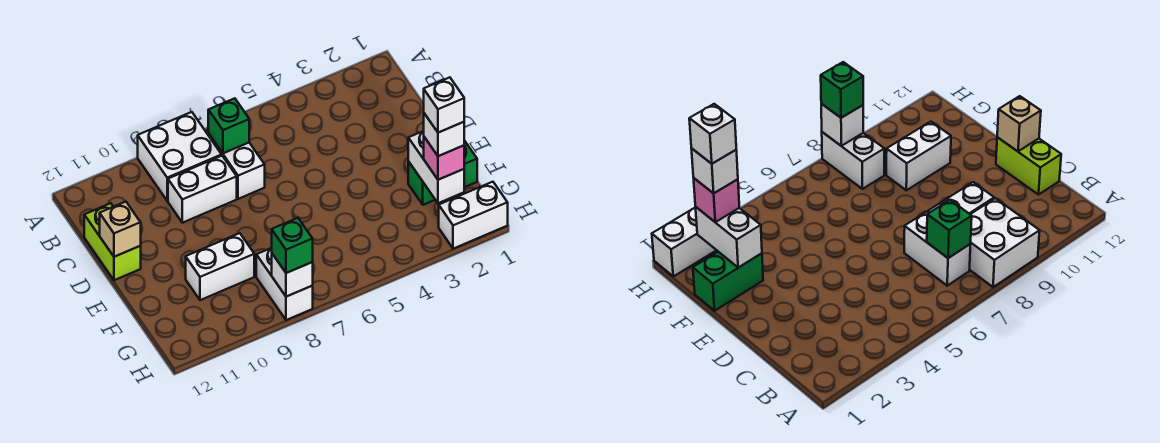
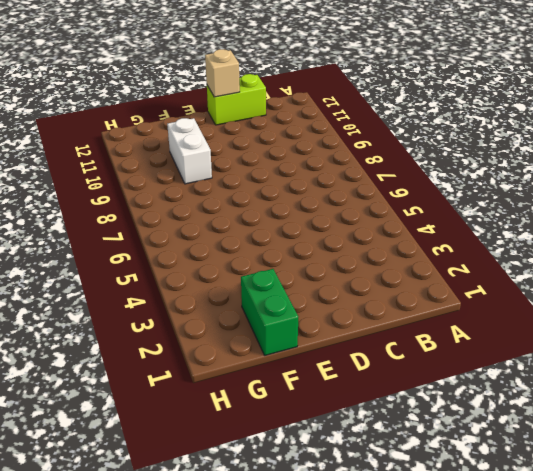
none -> white brick A8:B9 level 1
none -> white brick B7:C7 level 1
none -> white brick C8:C9 level 1

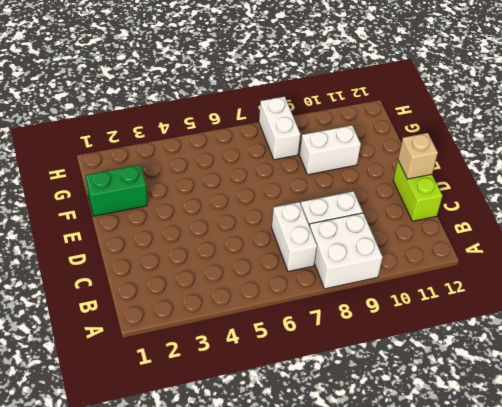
none -> white brick H1:H2 level 1
none -> green brick B7 level 2
none -> white brick F2:G2 level 2

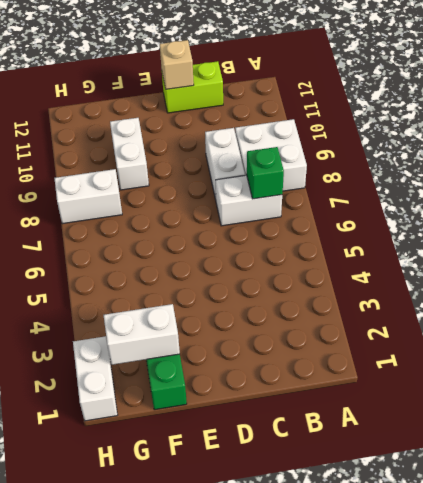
none -> white brick H8 level 2
none -> pink brick G2 level 3
none -> green brick H8 level 3

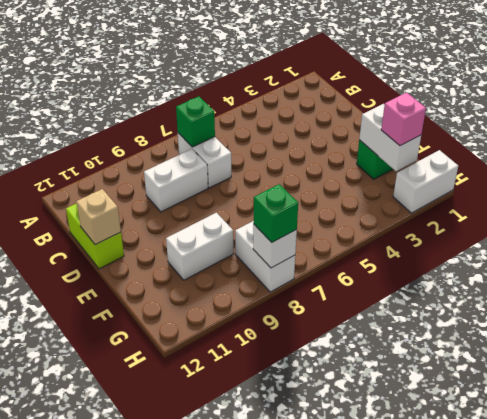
none -> white brick A8:B9 level 1
none -> white brick G2 level 4
none -> white brick G2 level 5

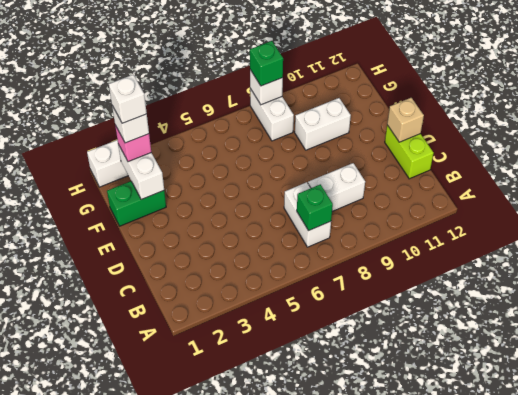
none -> white brick A8:B9 level 1

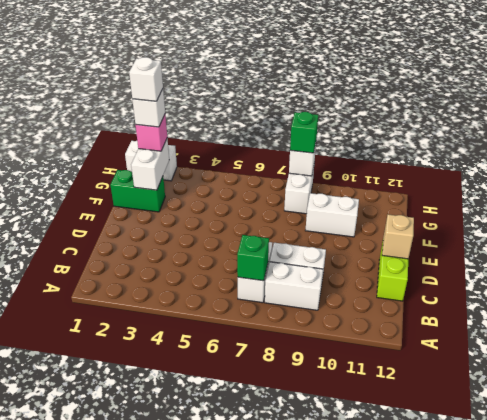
white brick B8:B9 level 1 -> white brick A8:B9 level 1

